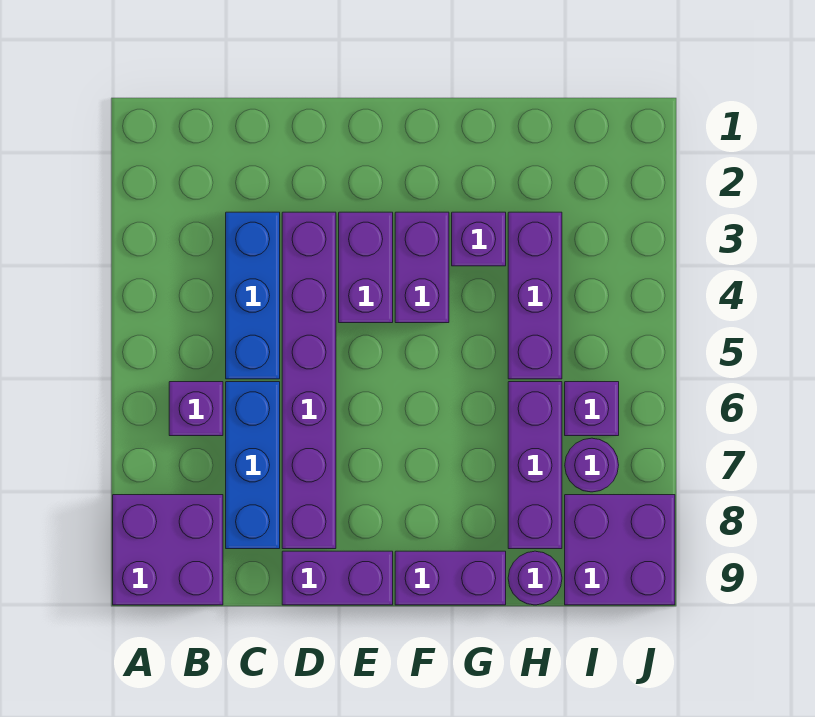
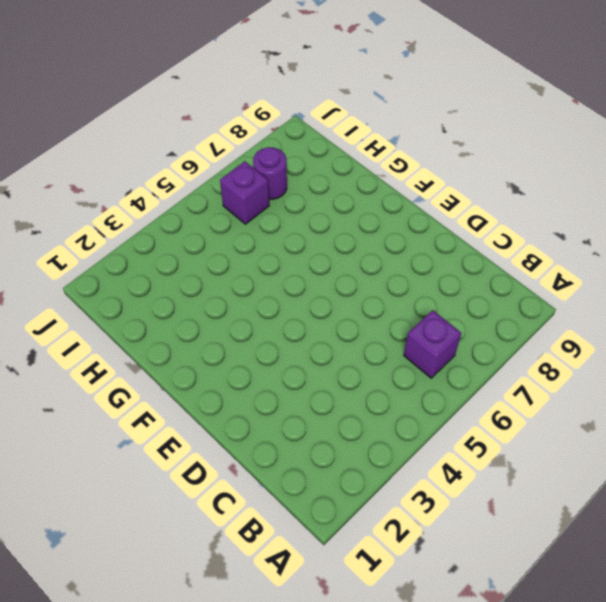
none -> purple brick A8:B9 level 1
none -> blue brick C3:C5 level 1
none -> blue brick C6:C8 level 1

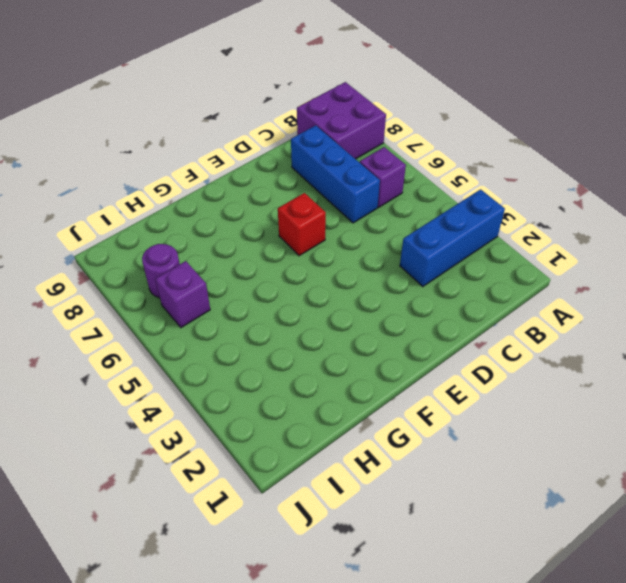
blue brick A3:C3 level 1 -> blue brick C3:C5 level 1
red brick E6 level 1 -> none
none -> purple brick D3:D8 level 1
none -> purple brick D9:E9 level 1
none -> purple brick E3:E4 level 1

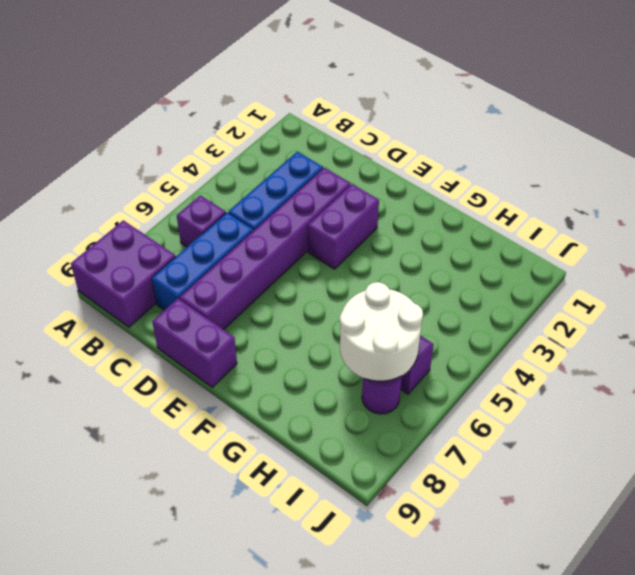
white round brick H6:I7 level 2 -> none
none -> purple brick F3:F4 level 1
none -> purple brick F9:G9 level 1
none -> purple brick G3 level 1

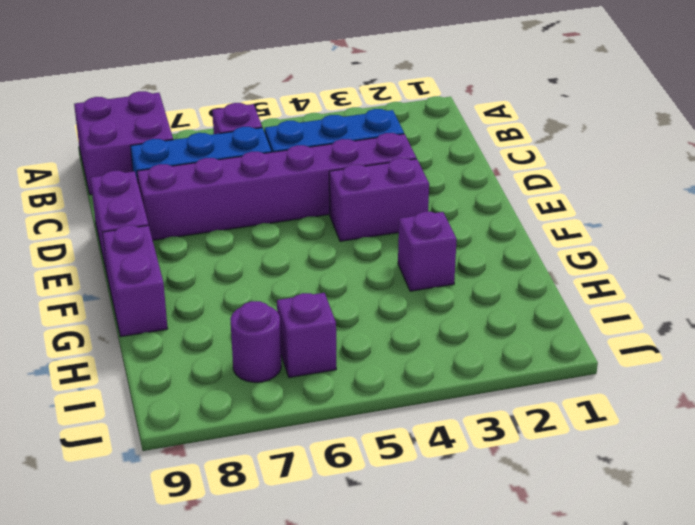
none -> purple brick F3:F4 level 1
none -> purple brick H3:H5 level 1
none -> purple brick H6:H8 level 1

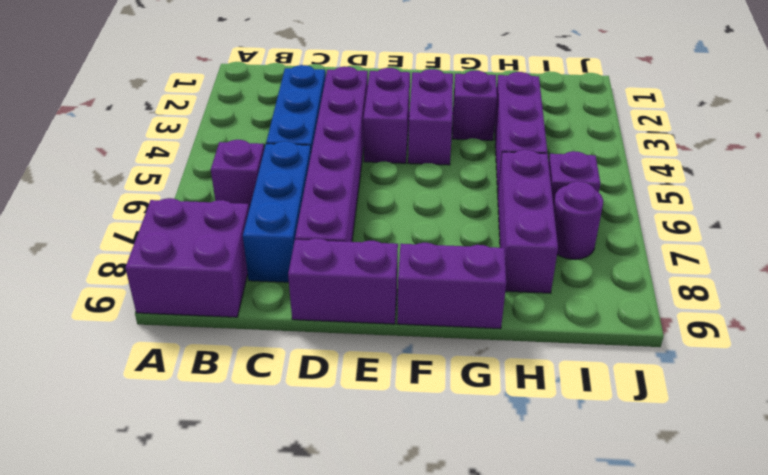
none -> purple round brick H9 level 1
none -> purple brick I8:J9 level 1

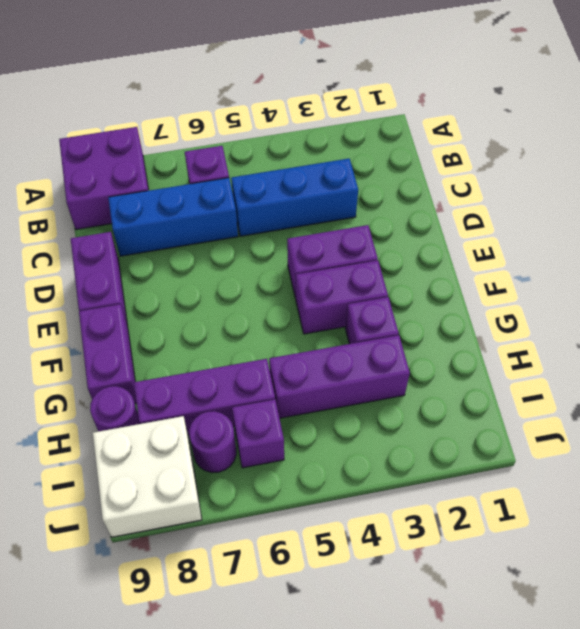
white brick I8:J9 level 1 -> purple brick I8:J9 level 1
none -> purple brick D3:D8 level 1

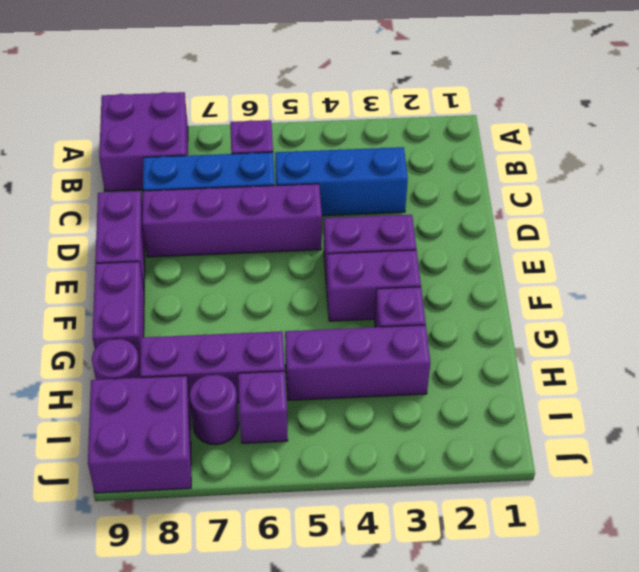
purple brick D5:D8 level 1 -> purple brick D3:D8 level 1

